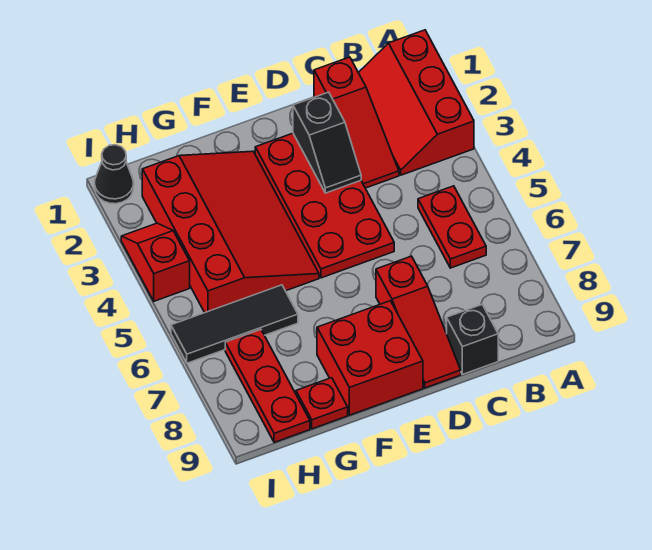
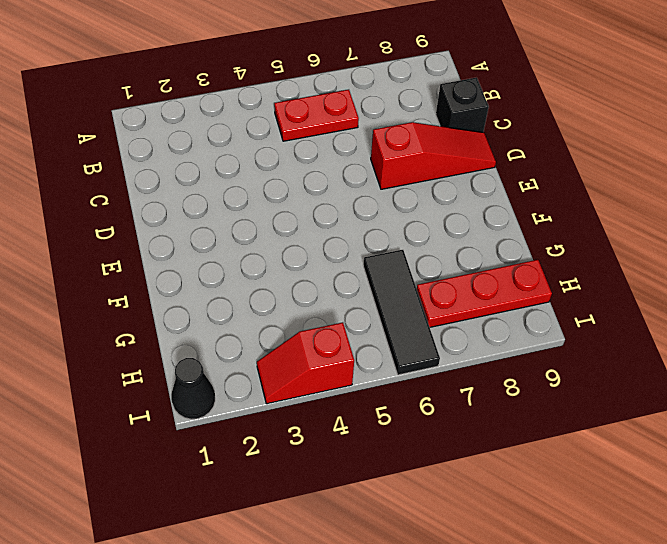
none -> red slope A1:B3 level 1 top A
none -> red slope C1:C3 level 1 top 1
none -> red plate D2:E5 level 1

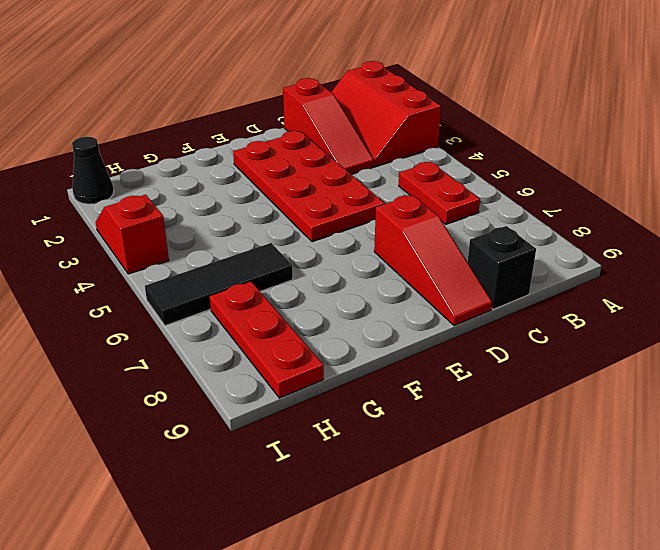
none -> red brick E8:F9 level 1
none -> red slope F2:H5 level 1 top H
none -> red plate G9 level 1

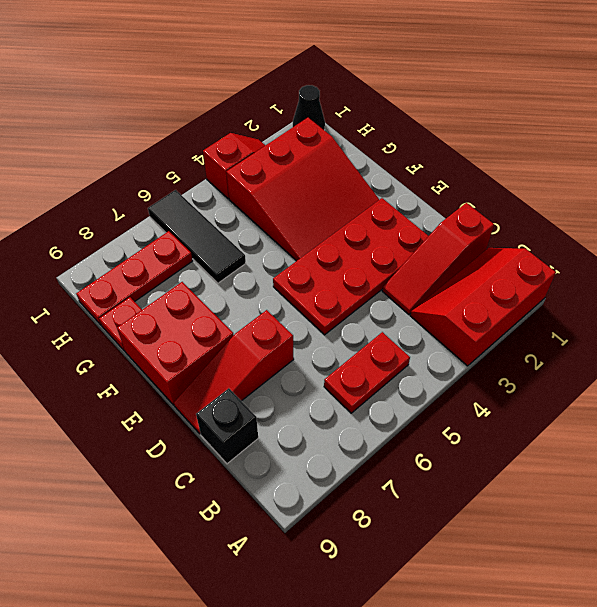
red slope F2:H4 level 1 top H -> red slope F2:H5 level 1 top H
none -> black slope D2:D3 level 2 top 2

